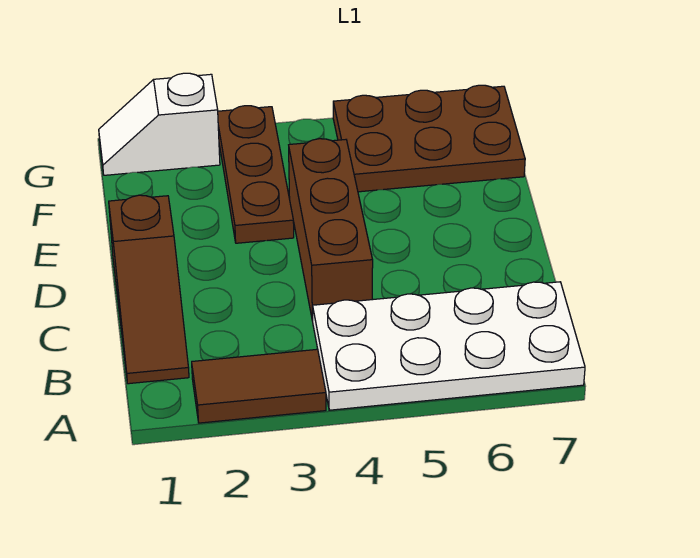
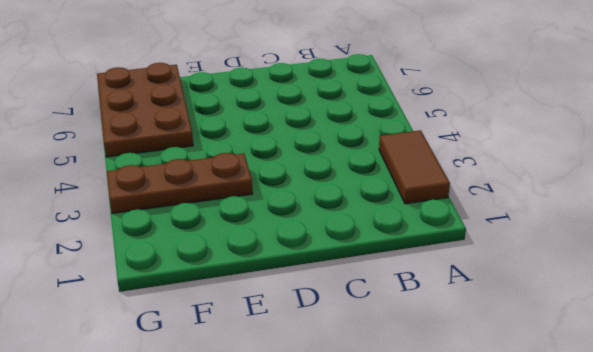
none -> white plate A4:B7 level 1
none -> brown slope B1:D1 level 1 top D

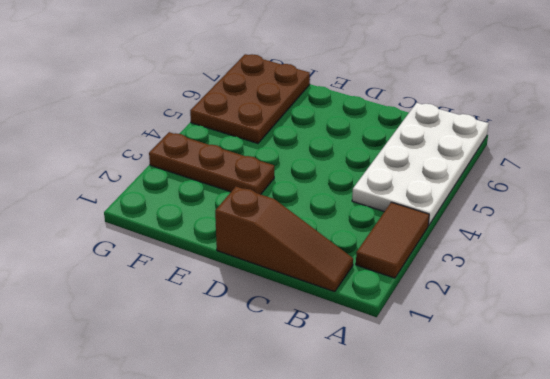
none -> brown brick C4:E4 level 1
none -> white slope G1:G2 level 1 top 2

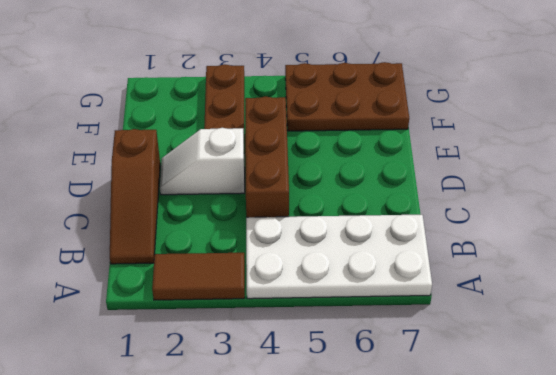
white slope D2:D3 level 1 top 3 -> white slope G1:G2 level 1 top 2

